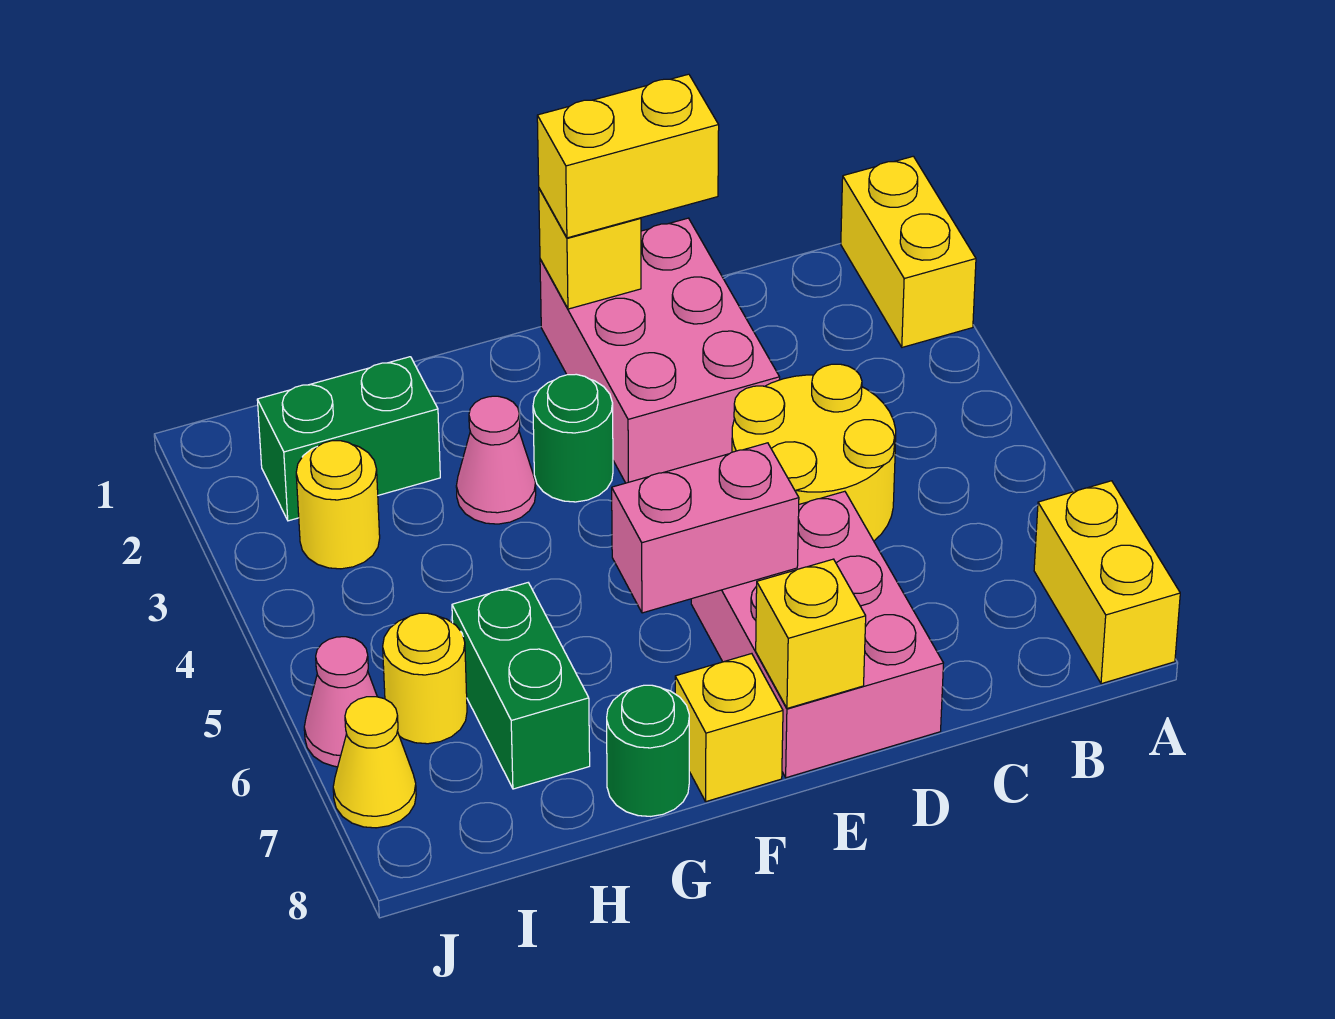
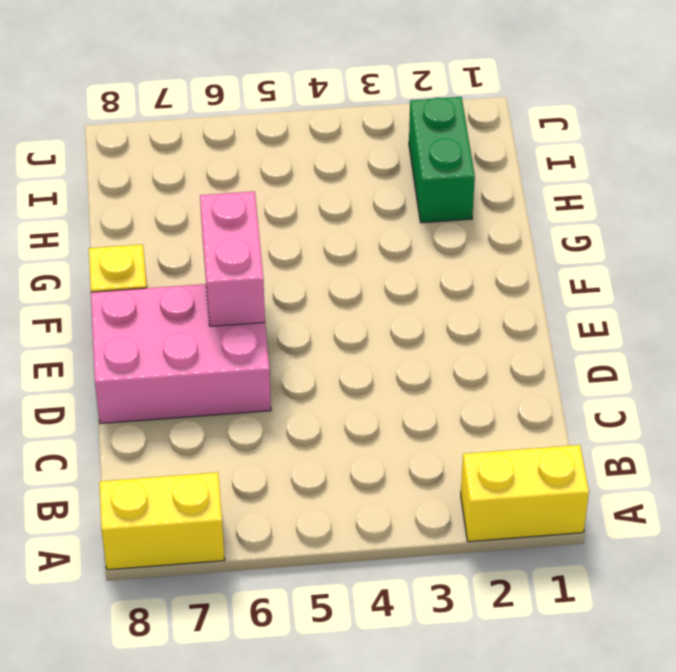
none -> yellow round brick C4:D5 level 1
none -> pink brick D1:E3 level 1
none -> green round brick F3 level 1

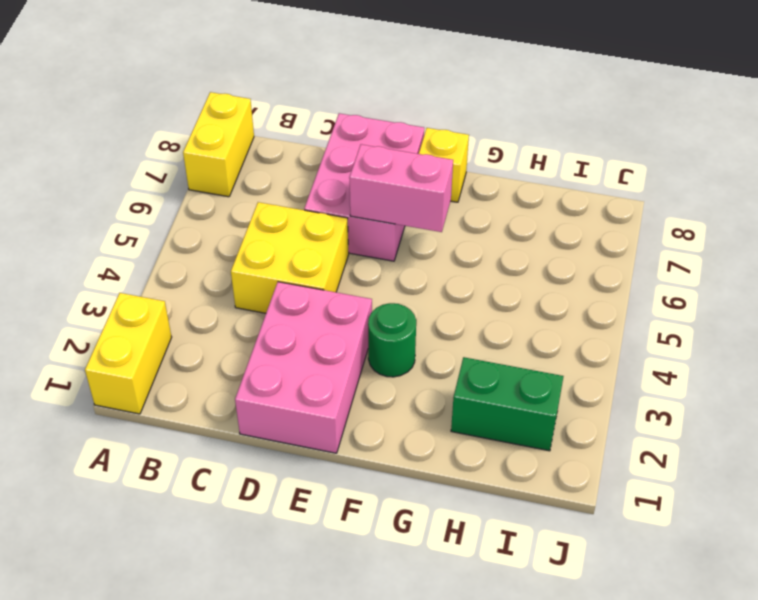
yellow brick C4:D5 level 1 -> yellow round brick C4:D5 level 1
none -> pink cone G3 level 1
none -> green round brick G8 level 1
none -> green brick H6:H7 level 1

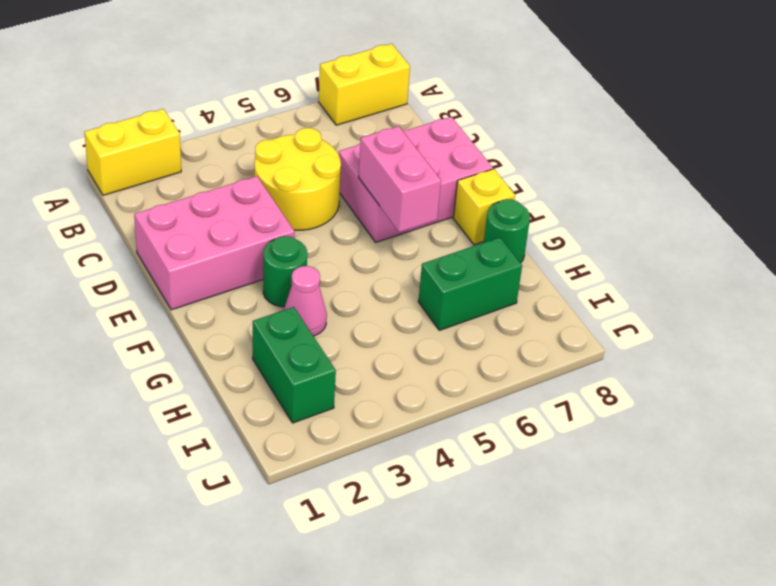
none -> yellow round brick I3 level 1
none -> yellow round brick I6 level 1
none -> pink cone J6 level 1

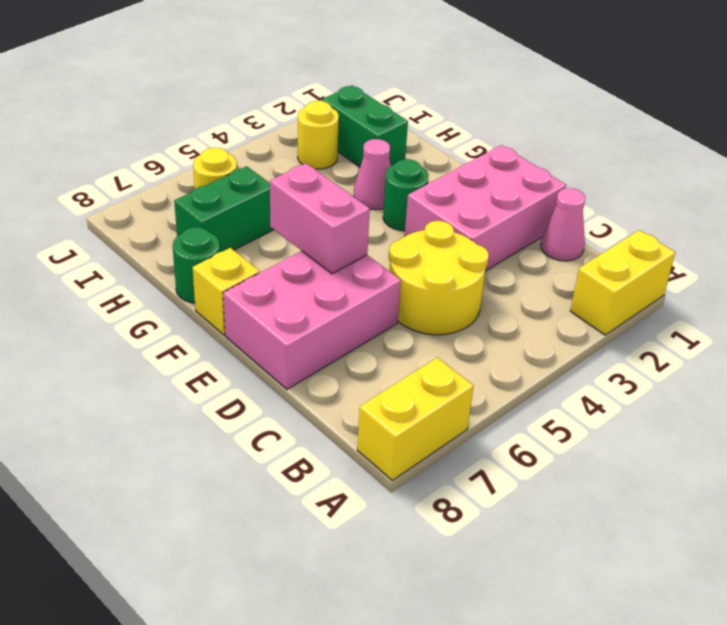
pink cone C1 level 1 -> pink cone J6 level 1
none -> yellow cone J7 level 1
none -> yellow brick E1 level 2
none -> yellow brick E8 level 2

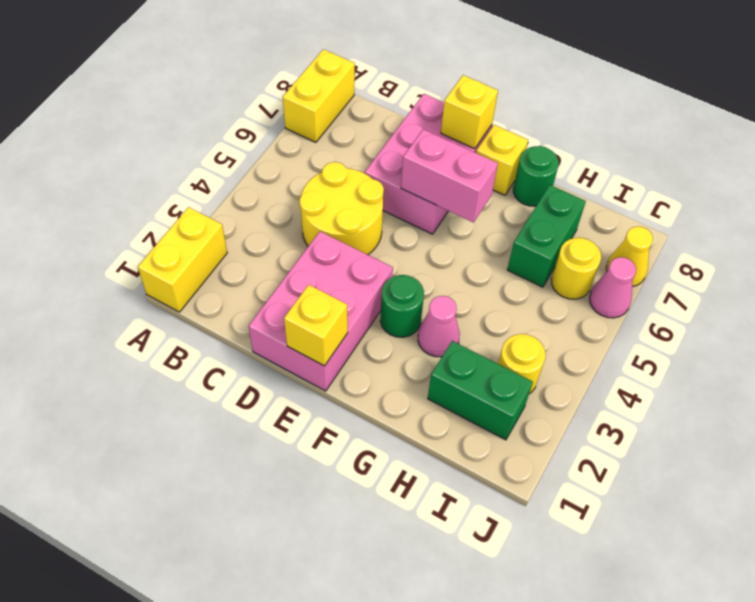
none -> yellow brick D1:E1 level 3

